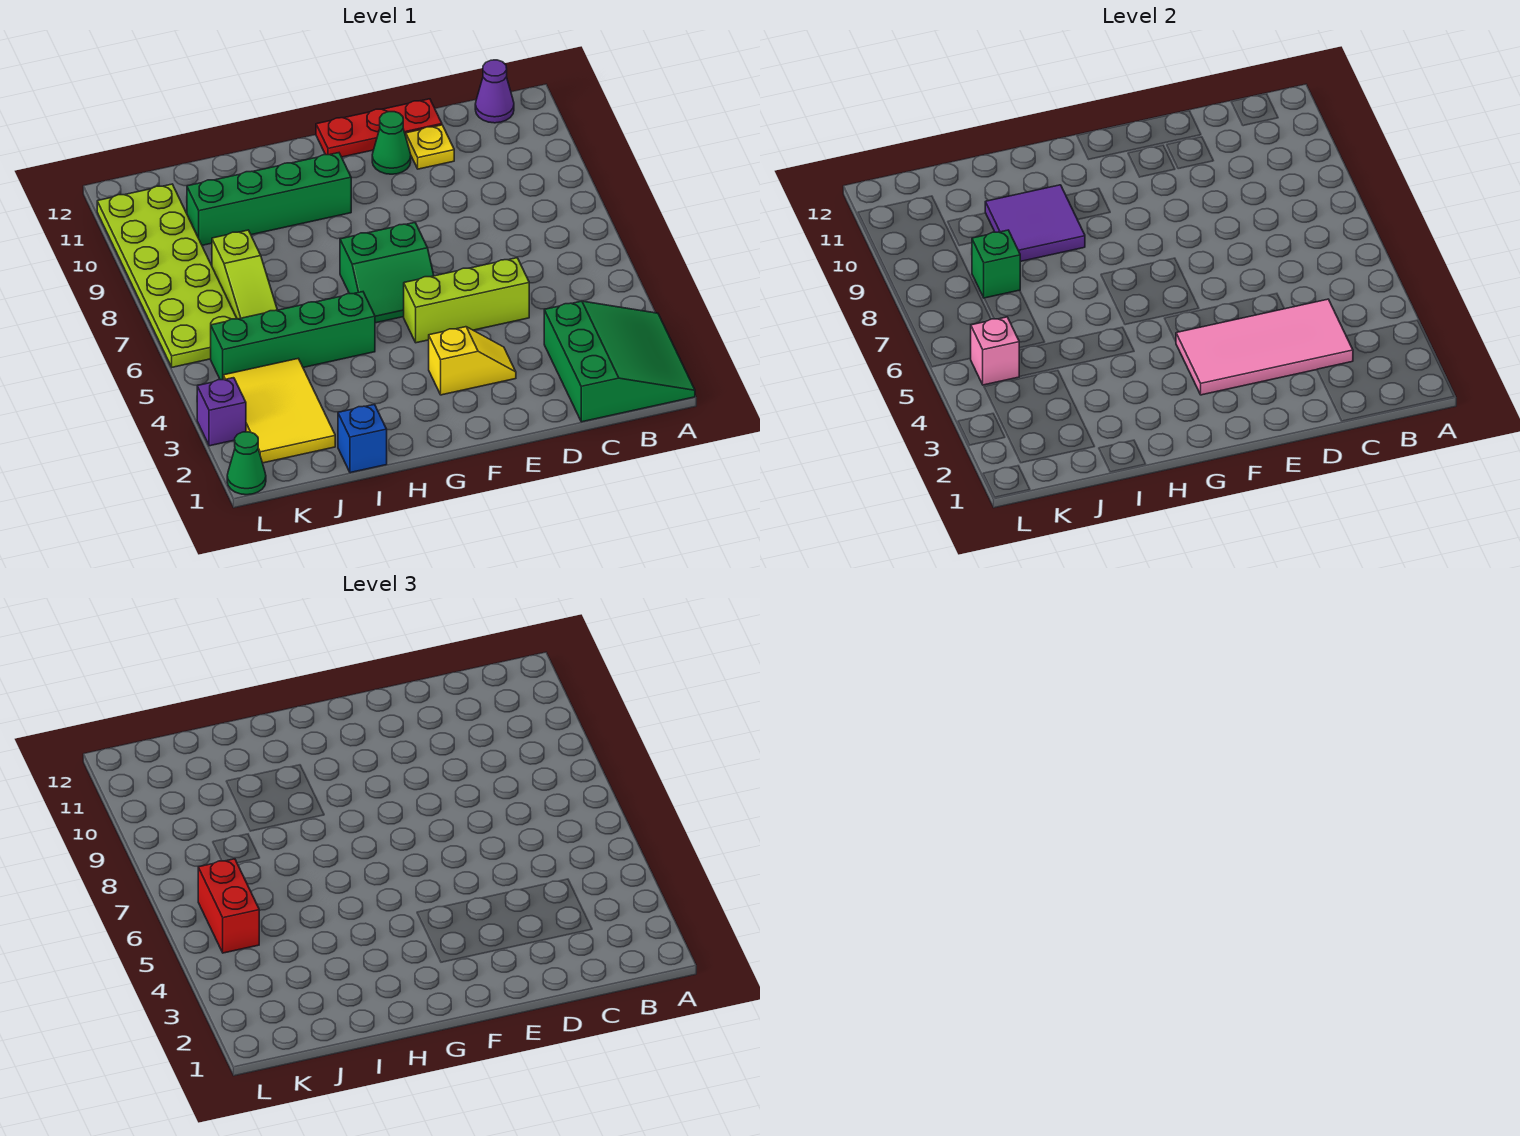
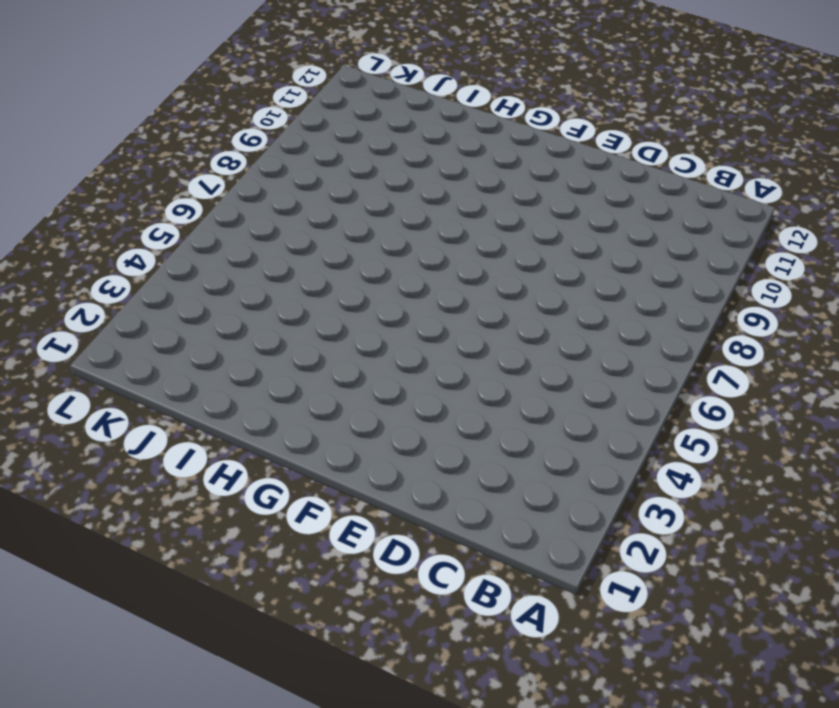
none -> green slope A1:C3 level 1 top C
none -> purple cone B12 level 1
none -> lime brick D5:F5 level 1

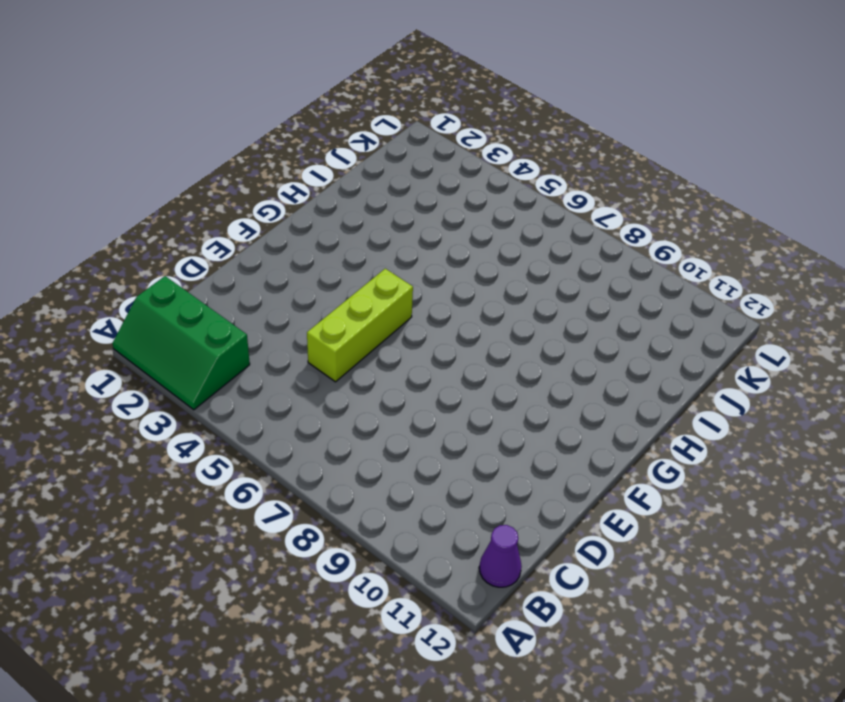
green slope A1:B3 level 1 top B -> green slope A1:C3 level 1 top C
none -> yellow plate D11 level 1
none -> red plate D12:F12 level 1
none -> yellow slope E3:F3 level 1 top F

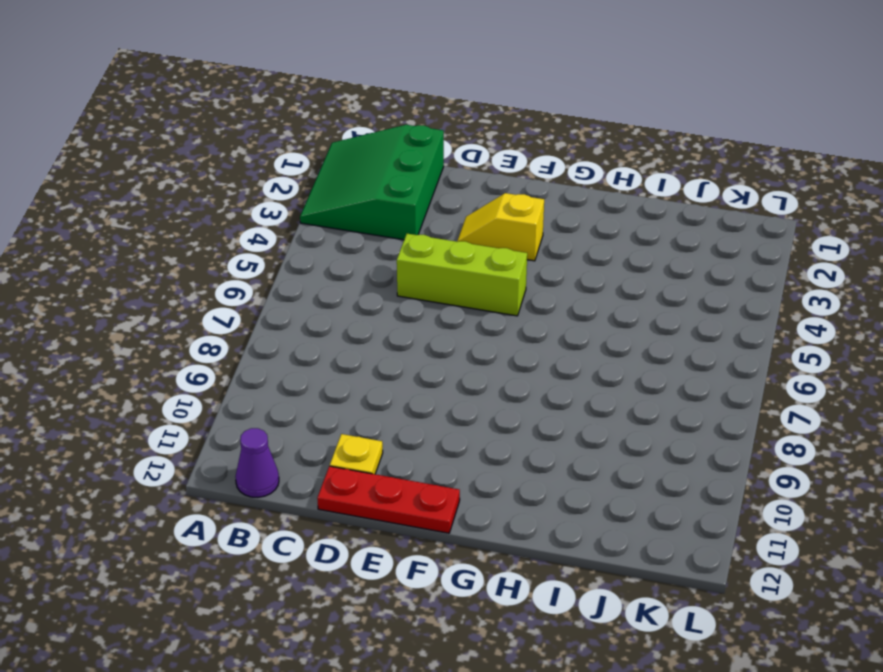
none -> green cone E11 level 1
none -> green slope F6:G7 level 1 top 7
none -> green brick G10:J10 level 1

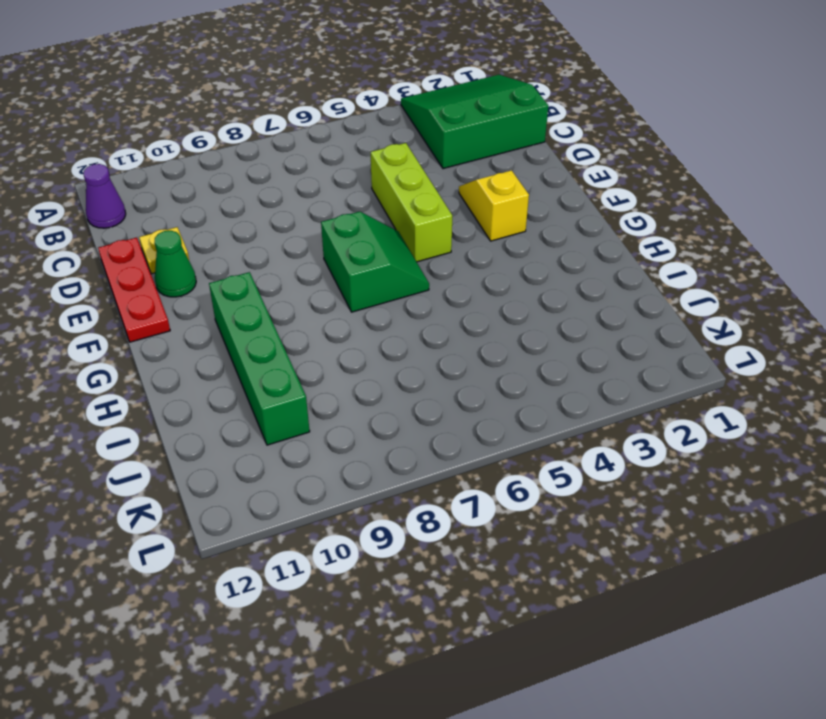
none -> green brick H5:K5 level 1
none -> blue brick I1 level 1
none -> yellow tile J2:K4 level 1

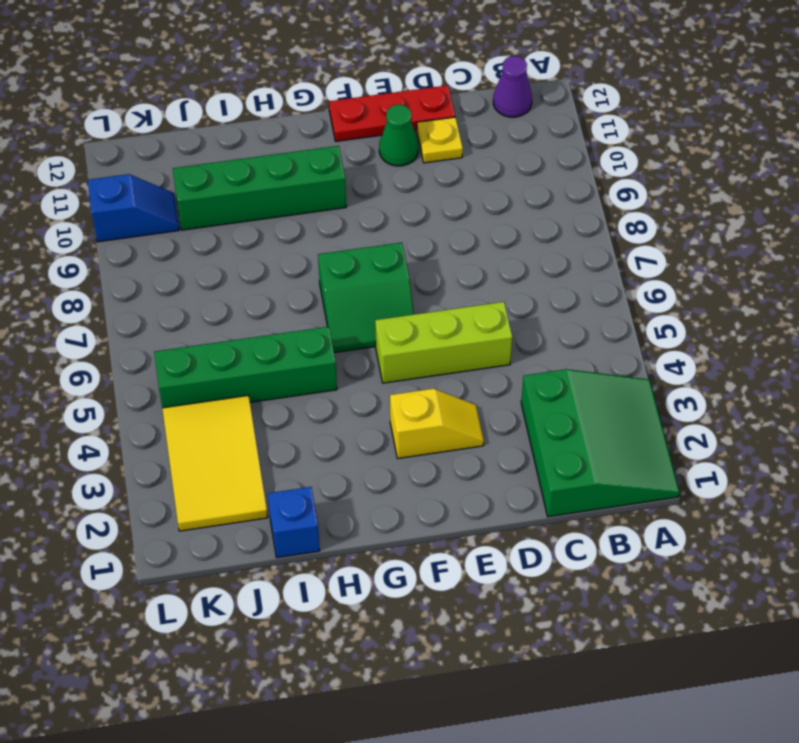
blue slope K10:L10 level 1 top L -> lime plate K6:L11 level 1
none -> lime slope J6:J8 level 1 top 8
none -> green cone L1 level 1
none -> purple brick L3 level 1

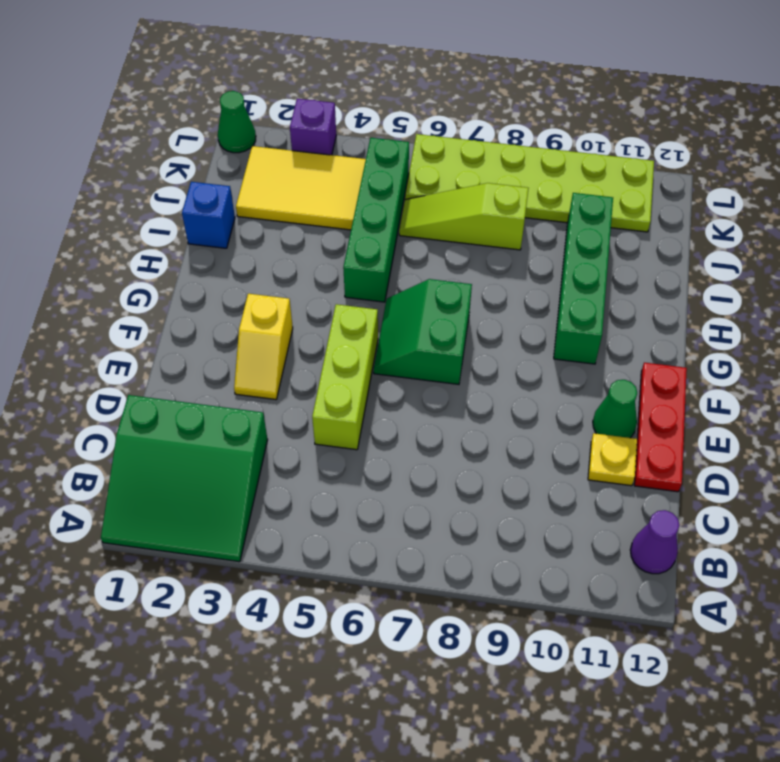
none -> pink tile C3:F4 level 2
none -> purple tile H9:I10 level 2
none -> green brick J8 level 2

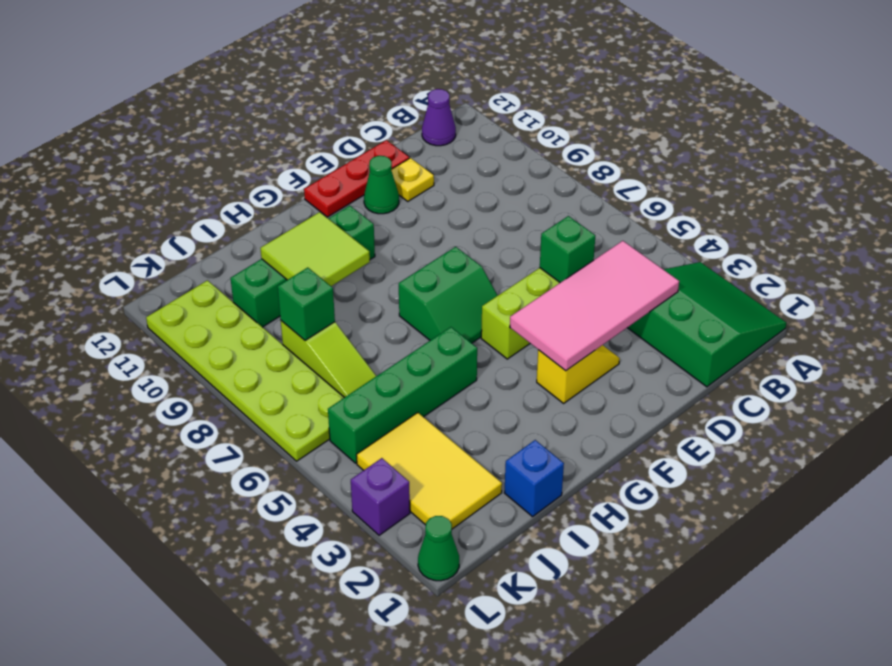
green brick D5 level 2 -> none
lime tile H9:I10 level 2 -> purple tile H9:I10 level 2
none -> pink brick K5 level 2
none -> red brick K5:K6 level 3

